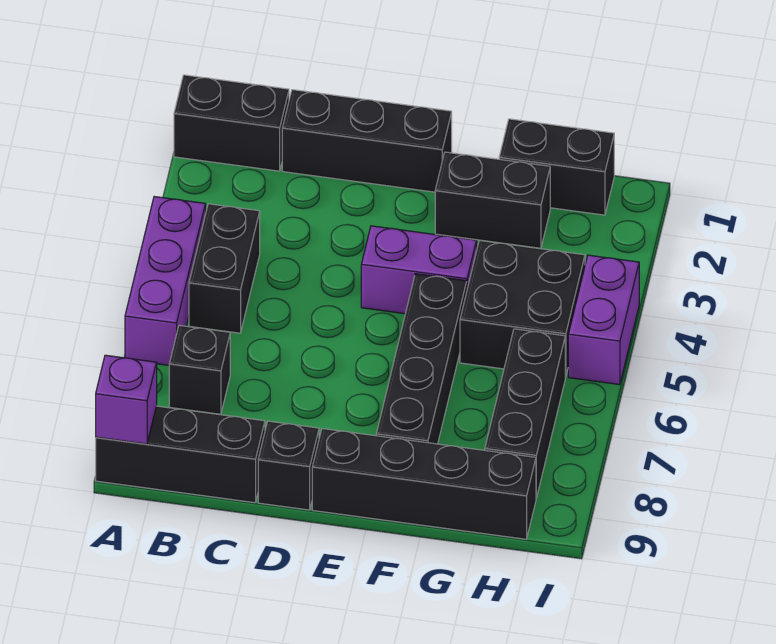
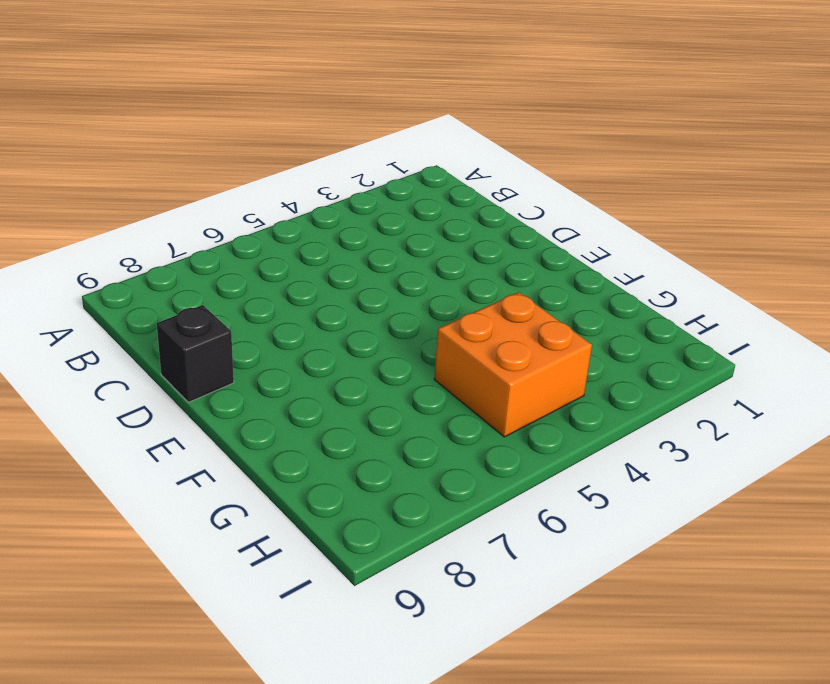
orange brick G4:H5 level 1 -> black brick G4:H5 level 1
none -> black brick A1:B1 level 1
none -> purple brick A4:A6 level 1
none -> black brick A9:C9 level 1

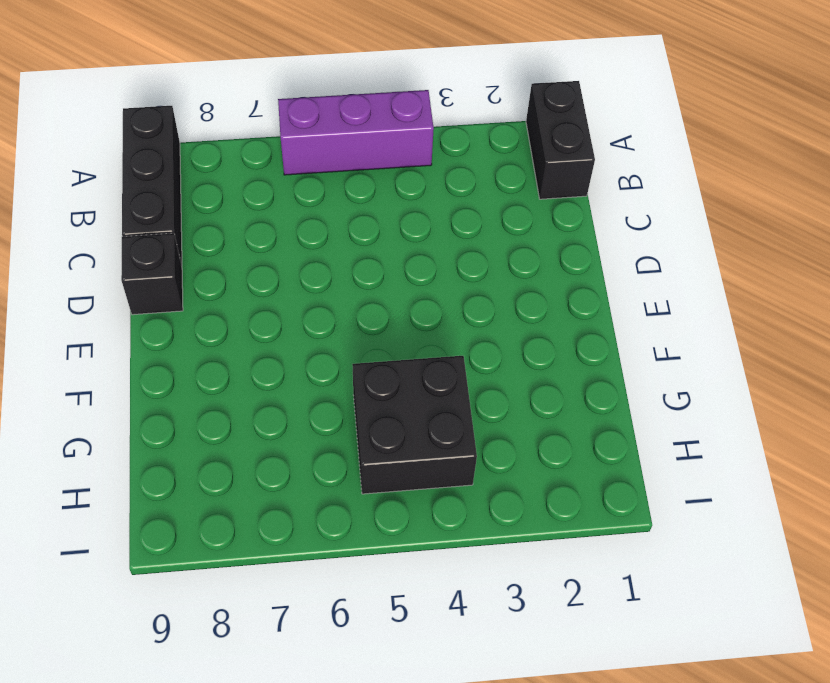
none -> black brick B4:B5 level 1
none -> black brick B7 level 1
none -> black brick C1:E1 level 1

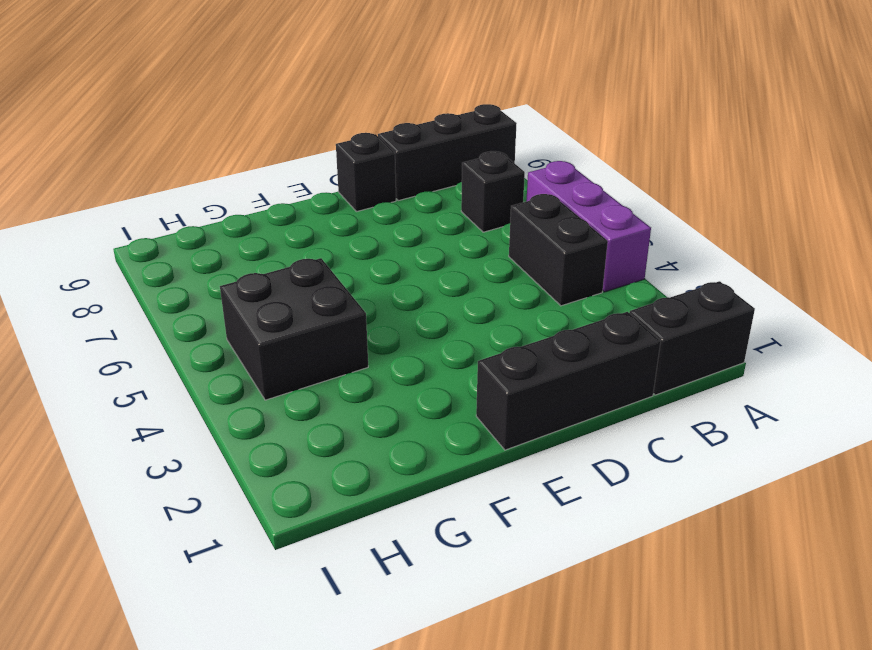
none -> purple brick E4:F4 level 1
none -> black brick E9:H9 level 1
none -> black brick F2:G2 level 1

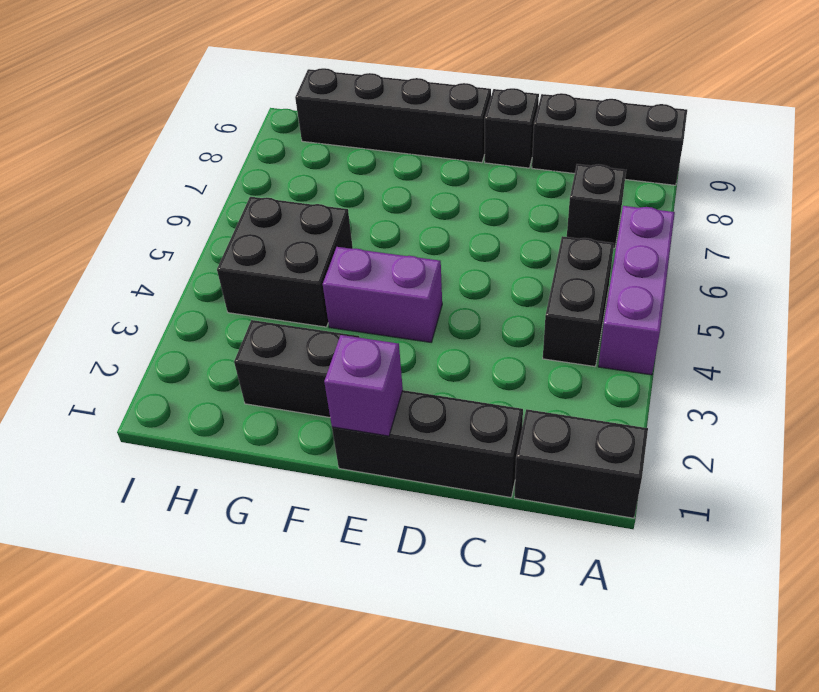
purple brick E1 level 2 -> purple brick A9 level 2
none -> black brick F5:F8 level 1
none -> black brick G1:H1 level 1
none -> black brick H6:H8 level 1

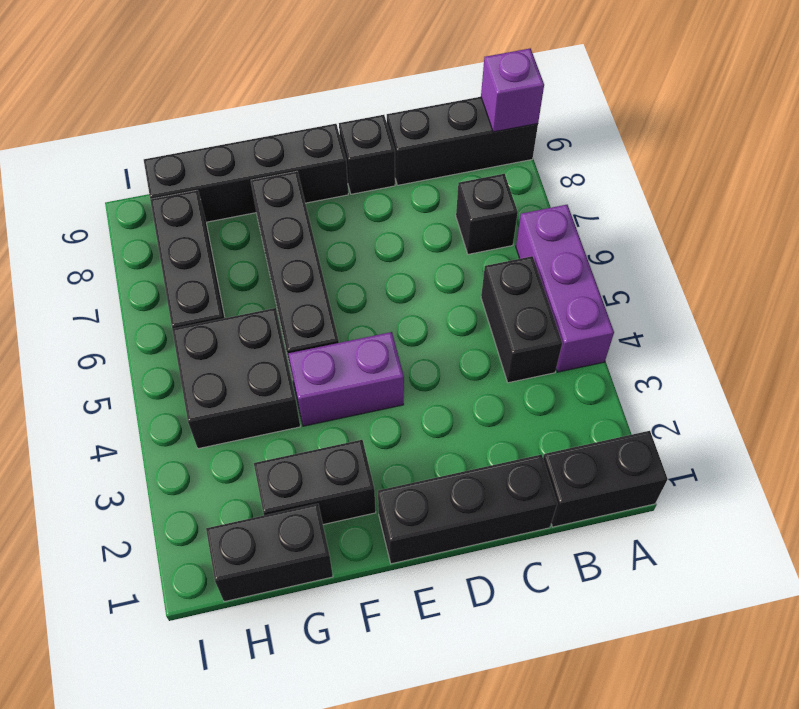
none -> purple brick I4:I5 level 1

